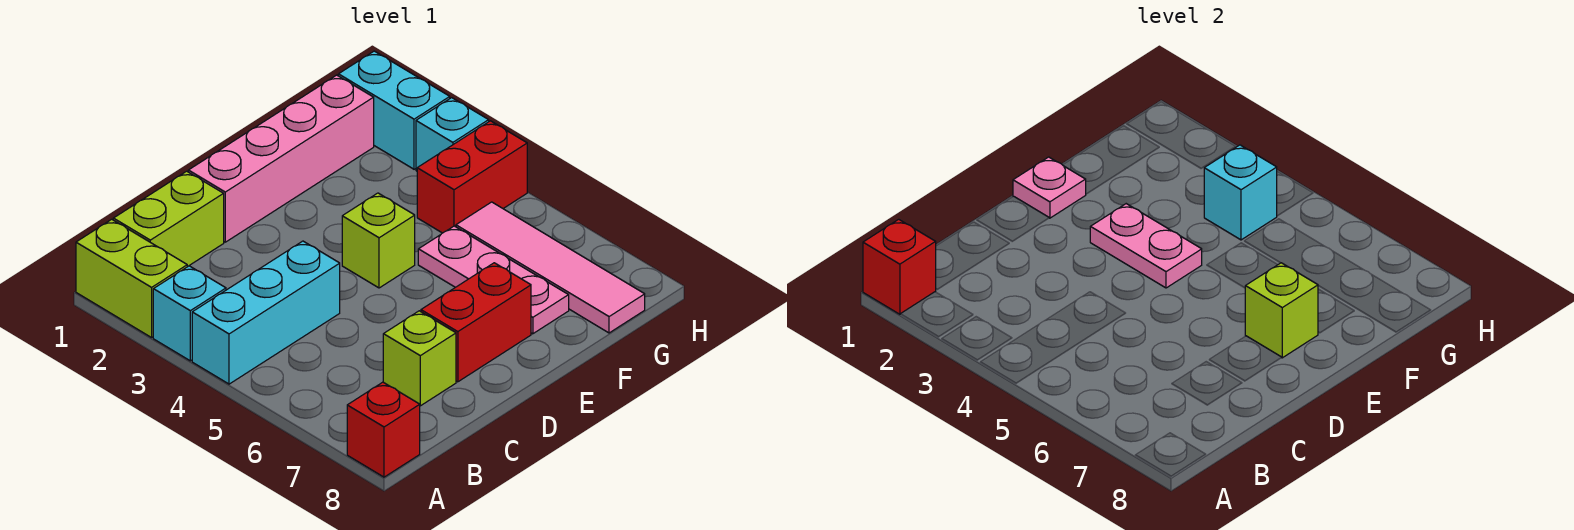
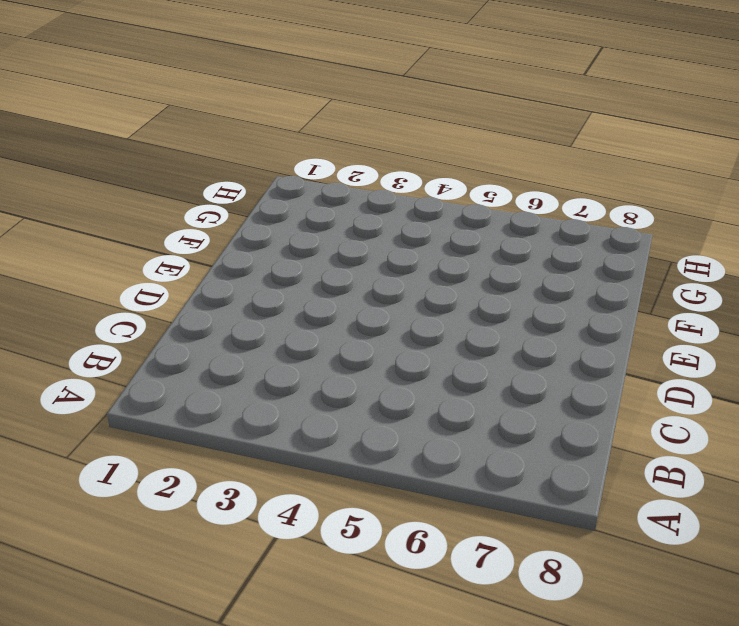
none -> lime brick A1:A2 level 1
none -> cyan brick A3 level 1
none -> cyan brick A4:C4 level 1

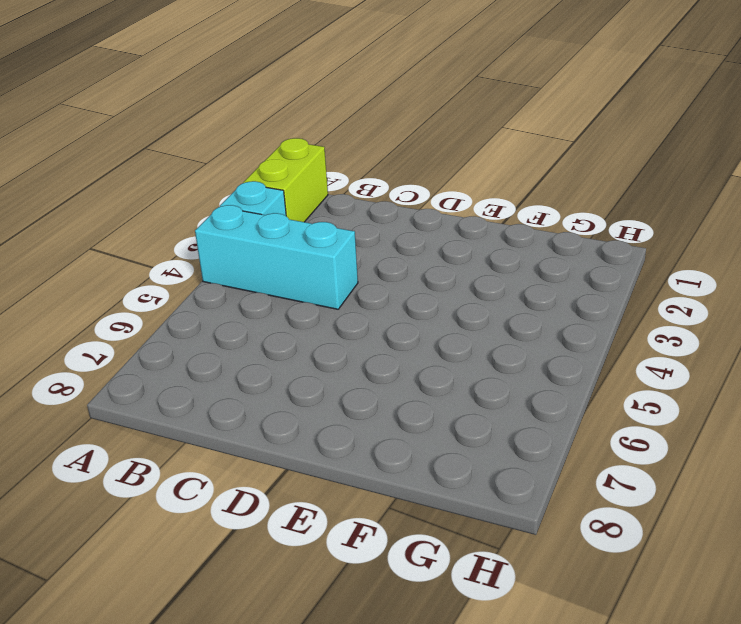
none -> red brick A8 level 1
none -> lime brick B1:C1 level 1
none -> lime brick C7 level 1

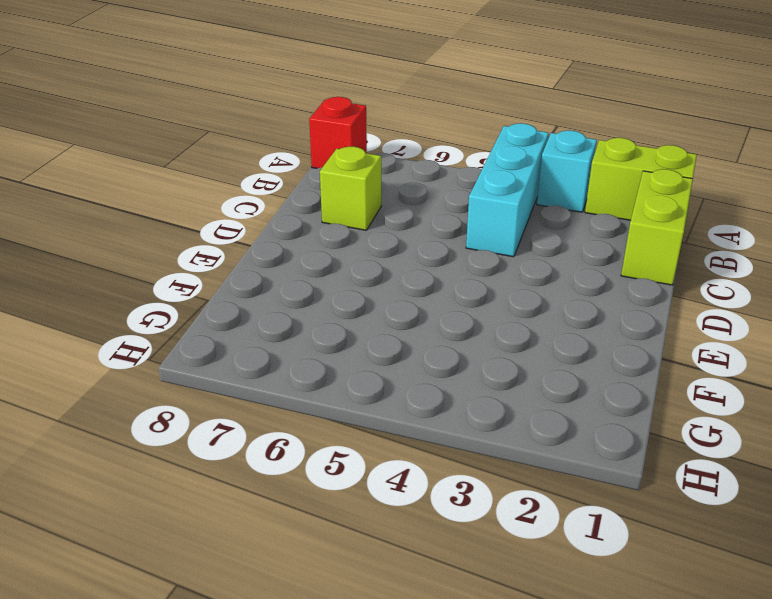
none -> pink brick D1:G1 level 1
none -> red brick D7:E7 level 1
none -> lime brick E4 level 1

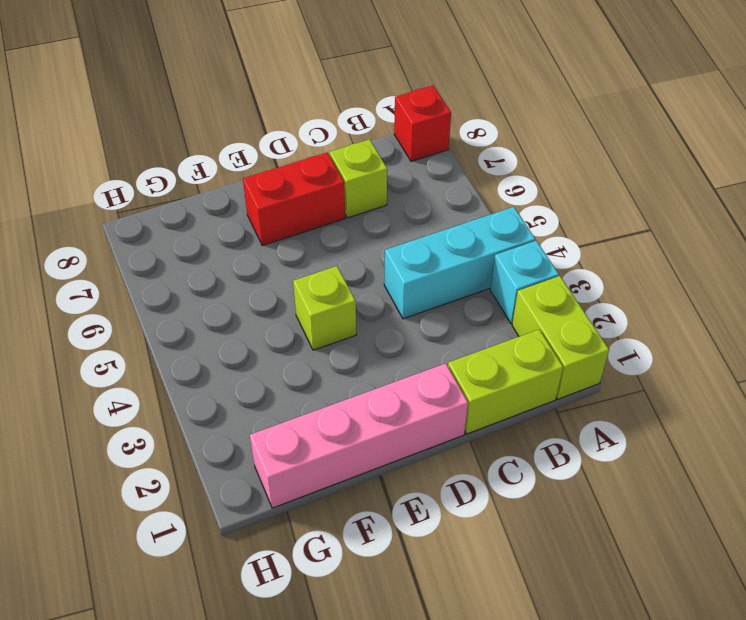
none -> pink plate F5:F7 level 1
none -> red brick G4:H4 level 1
none -> pink tile G5:G8 level 1

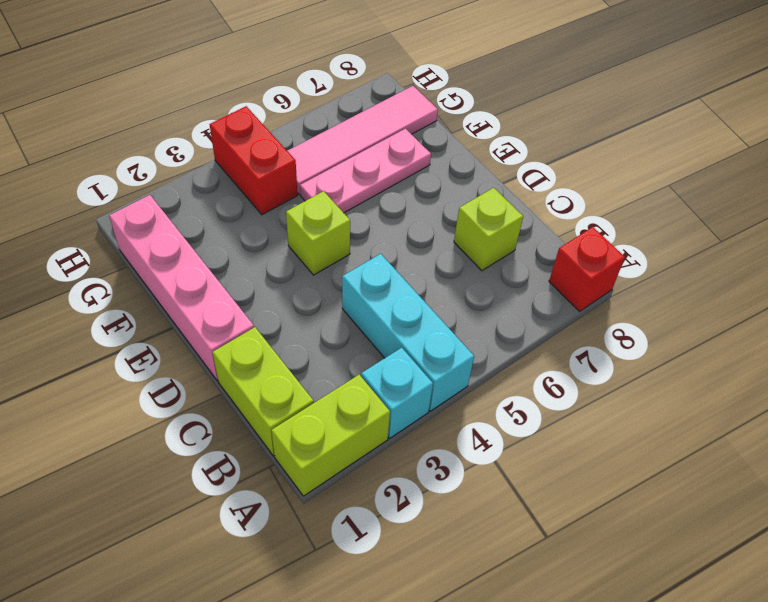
none -> red brick D7:E7 level 1
none -> cyan brick H1:H2 level 1
none -> cyan brick H3 level 1

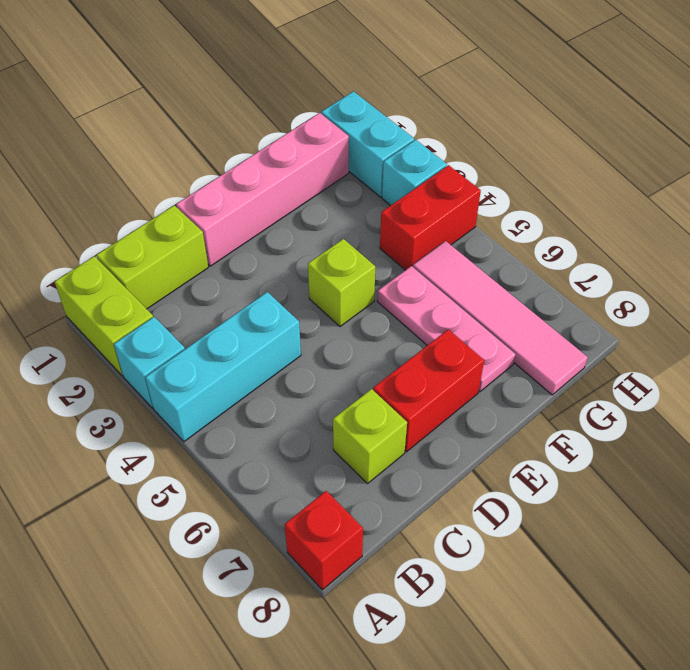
none -> red brick A1 level 2
none -> pink plate E1 level 2
none -> pink plate E3:E4 level 2

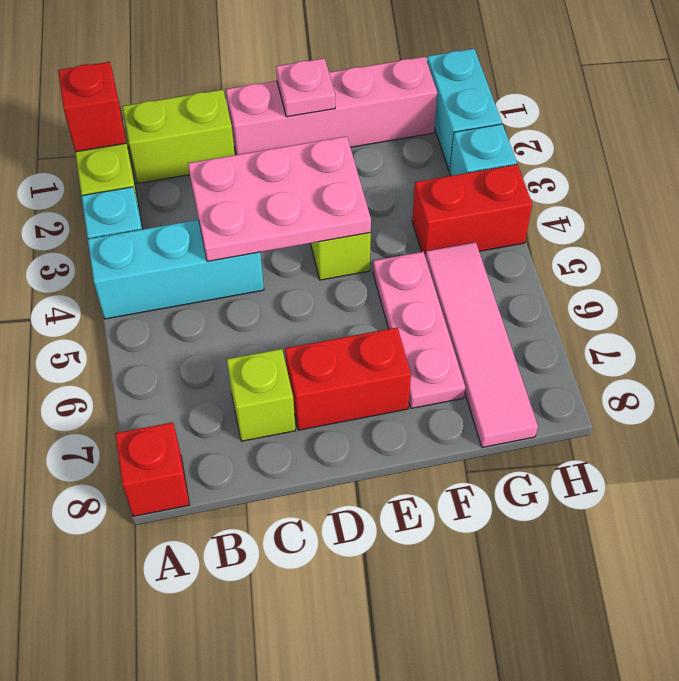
pink plate C3:E4 level 2 -> pink plate E3:E4 level 2
none -> lime brick E7 level 2
none -> cyan brick G4 level 2

